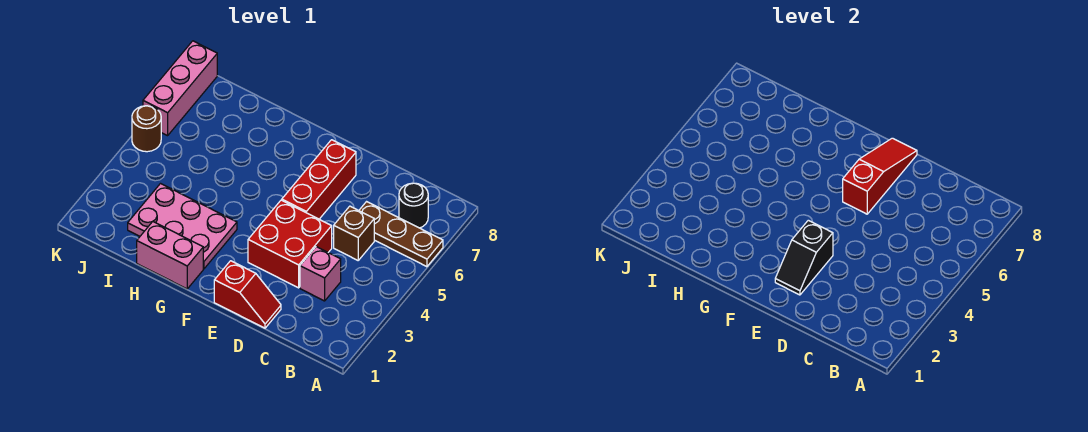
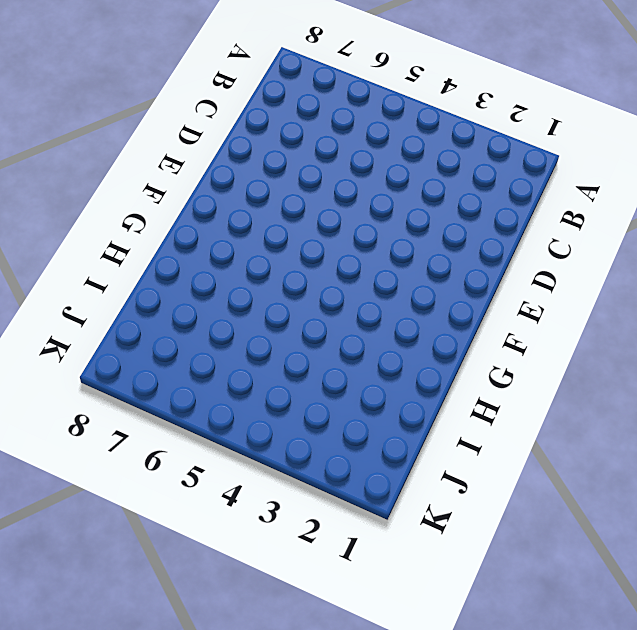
none -> brown plate A6:C6 level 1
none -> black round brick B7 level 1
none -> pink brick C3 level 1

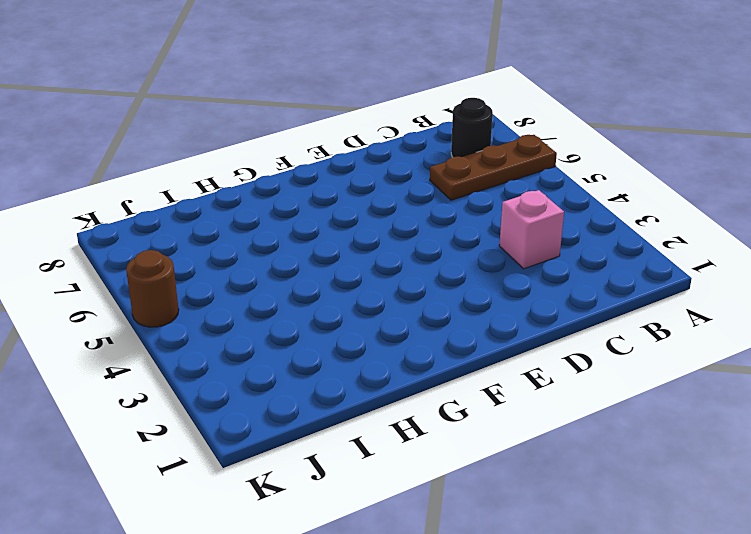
none -> brown brick C5 level 1
none -> red slope D1:E1 level 1 top E
none -> red brick D3:E4 level 1

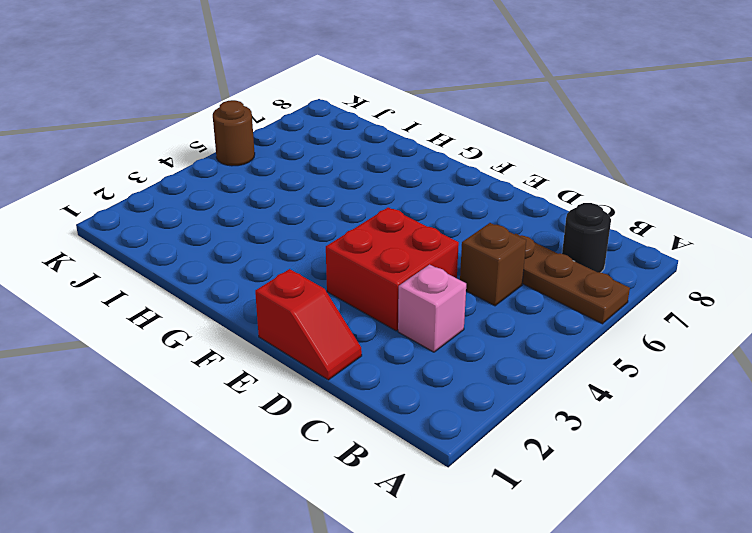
none -> red brick E5:E7 level 1
none -> pink brick G1:H1 level 1
none -> pink plate G2:I3 level 1

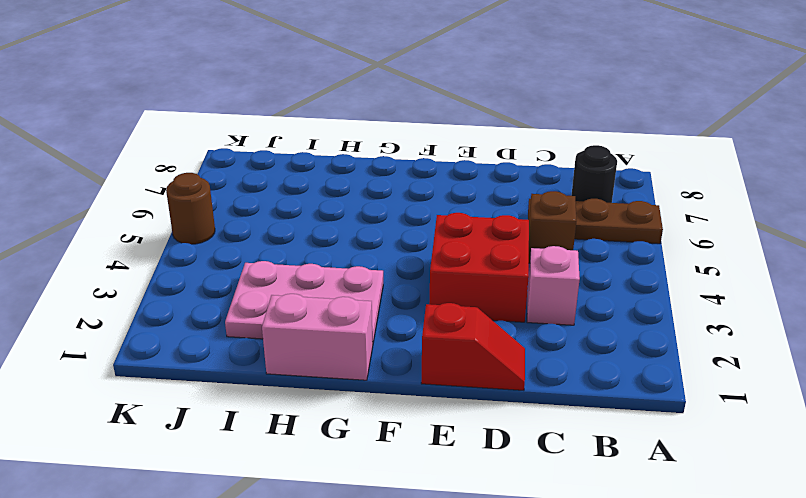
none -> red brick E5:E7 level 1
none -> pink brick K6:K8 level 1
none -> black slope E2:E3 level 2 top 3

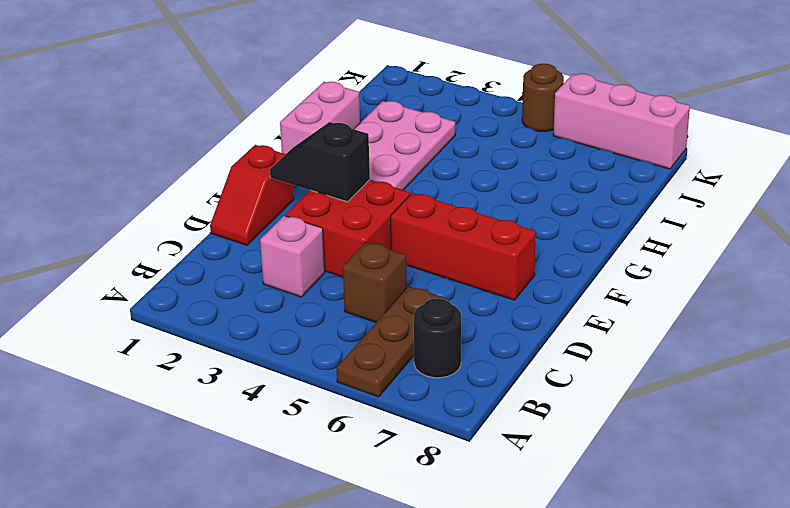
none -> red slope E6:E8 level 2 top 6

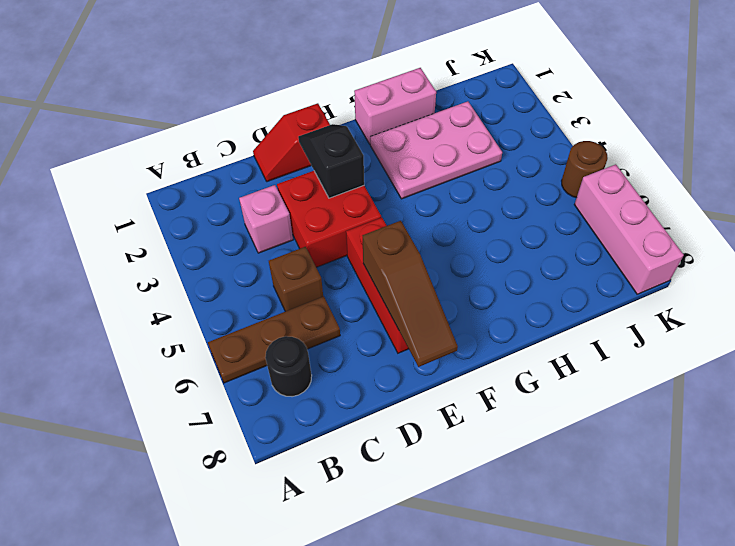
brown slope E6:E8 level 2 top 6 -> red slope E6:E8 level 2 top 6

